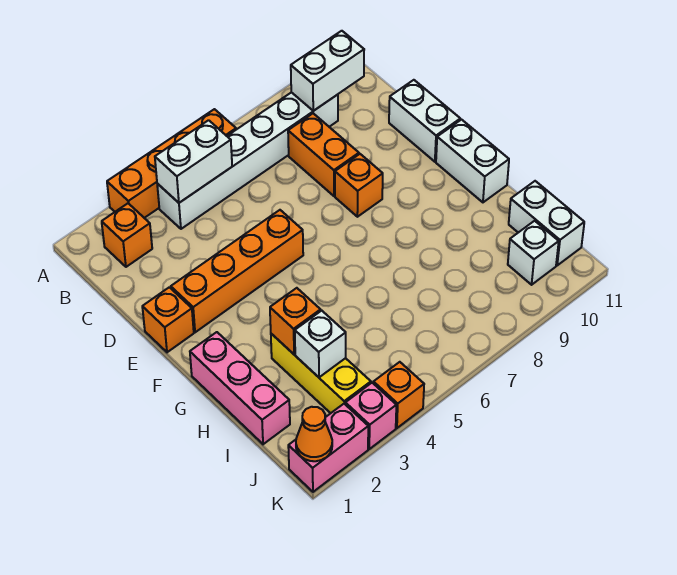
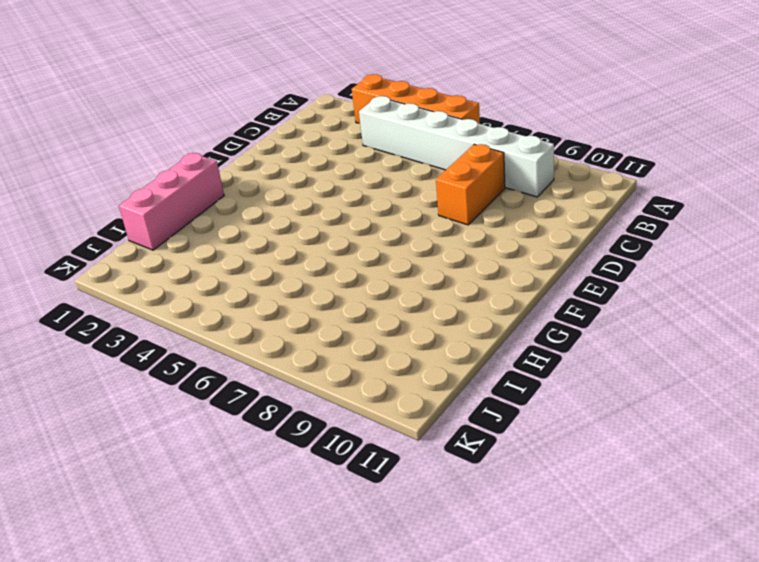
none -> orange brick B2 level 1
none -> white brick D11:E11 level 1
none -> orange brick E1 level 1

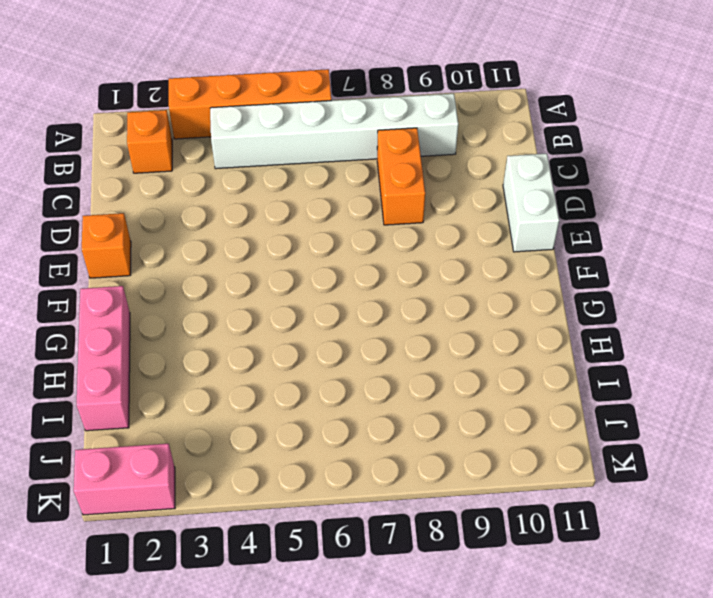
none -> orange brick E2:E5 level 1
none -> orange brick E8 level 1
none -> white brick F11:G11 level 1

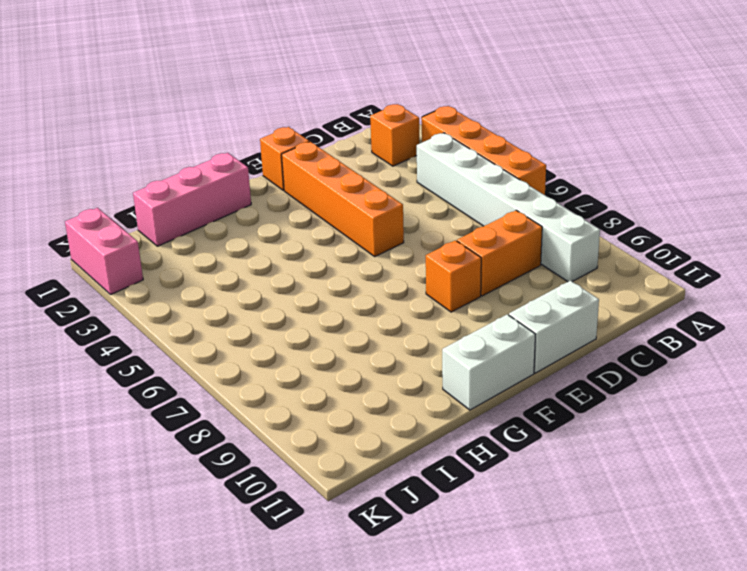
none -> yellow brick H3:J3 level 1
none -> white brick I11:J11 level 1
none -> white brick J10 level 1

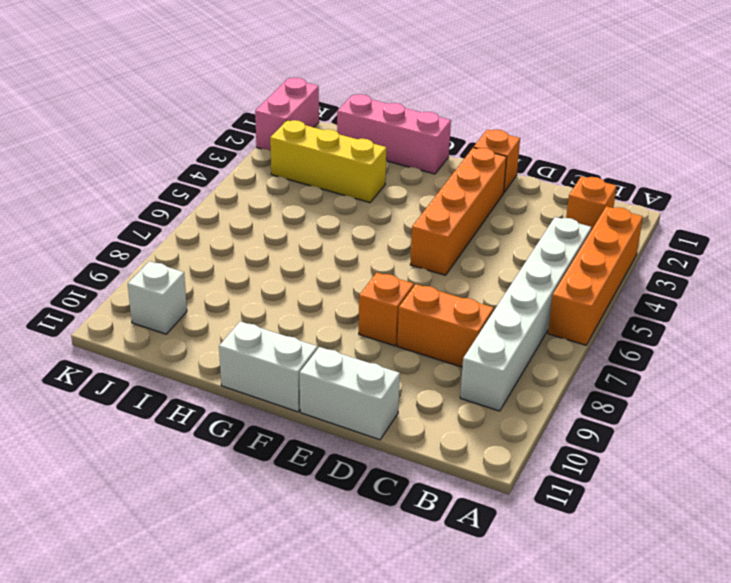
none -> white brick I11:J11 level 1
none -> pink brick K3 level 1
none -> orange brick K4 level 1

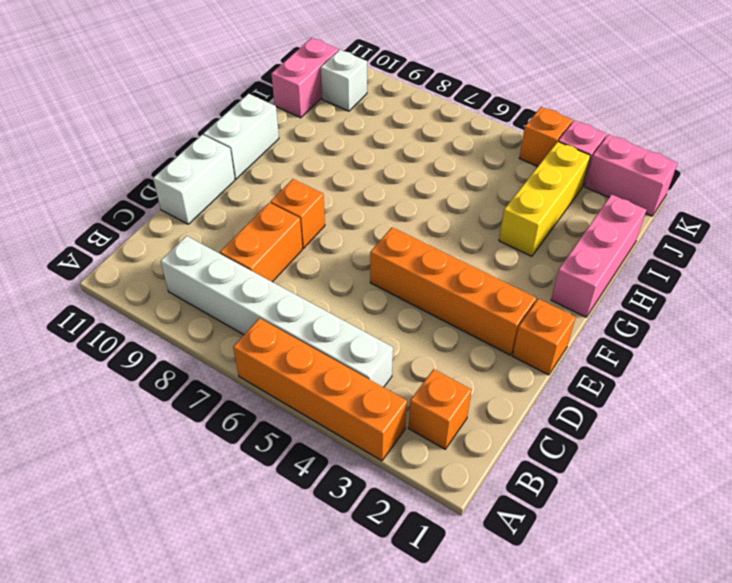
pink brick I11:J11 level 1 -> white brick I11:J11 level 1
none -> white brick B4:B5 level 2
none -> white brick B9:B10 level 2
none -> orange brick H3 level 2

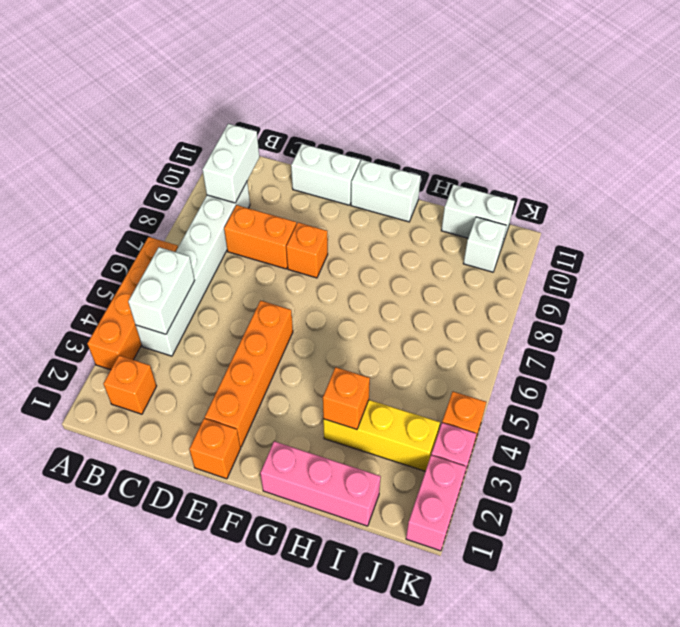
none -> white brick I3 level 2
none -> orange cone K1 level 2

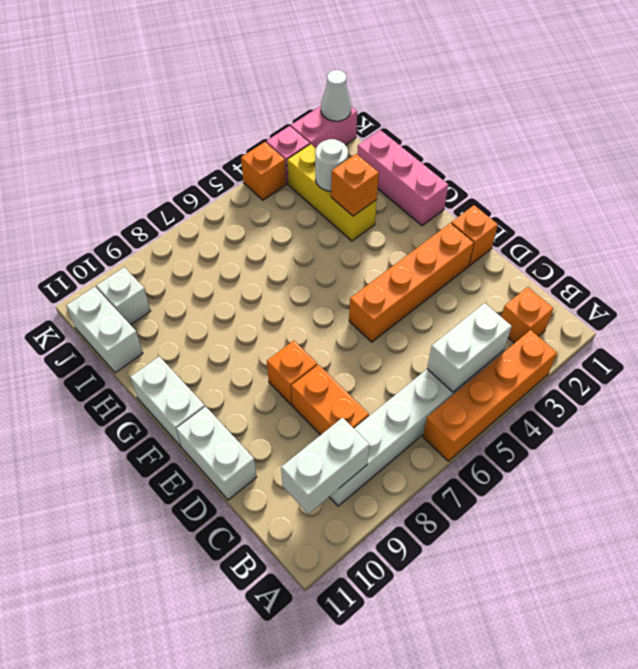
white round brick I3 level 2 -> white brick I3 level 2
white cone K1 level 2 -> orange cone K1 level 2

